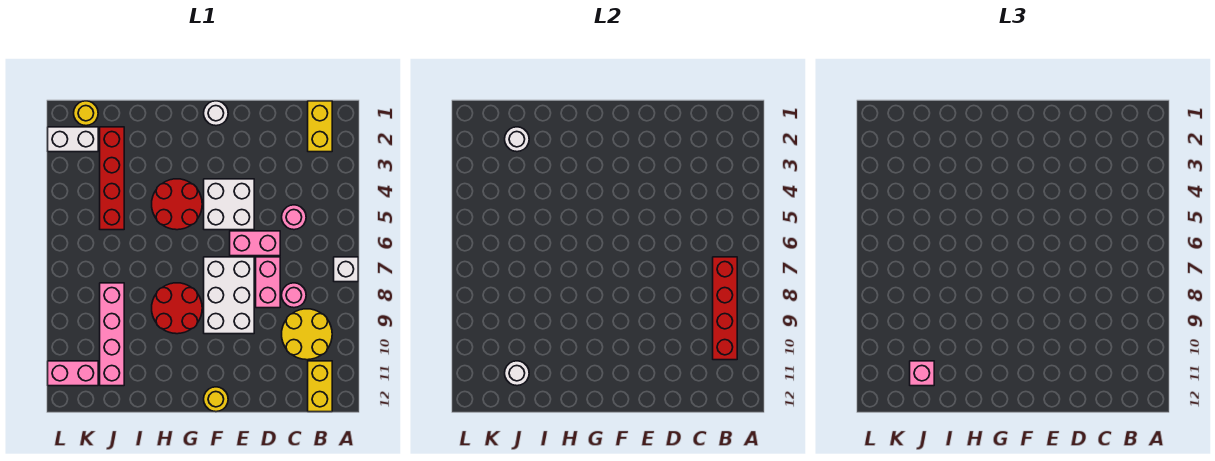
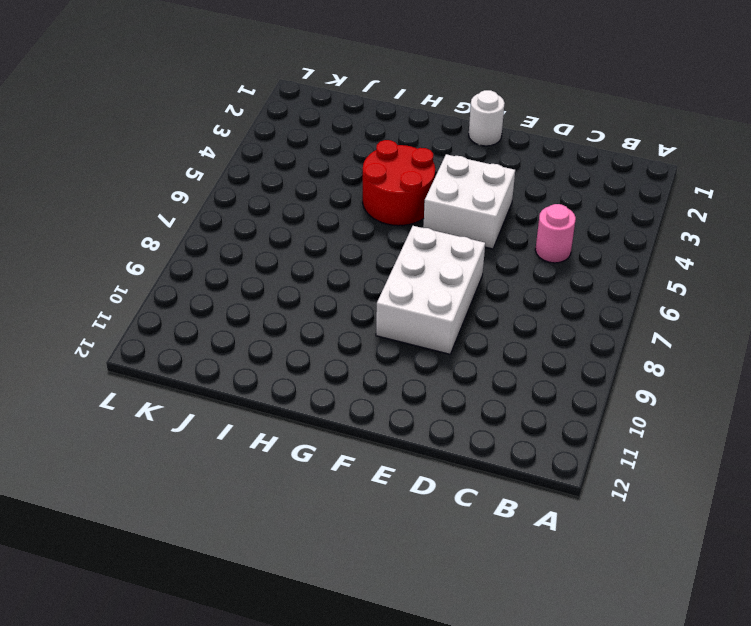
none -> white brick A7 level 1
none -> yellow brick B1:B2 level 1
none -> yellow round brick B9:C10 level 1

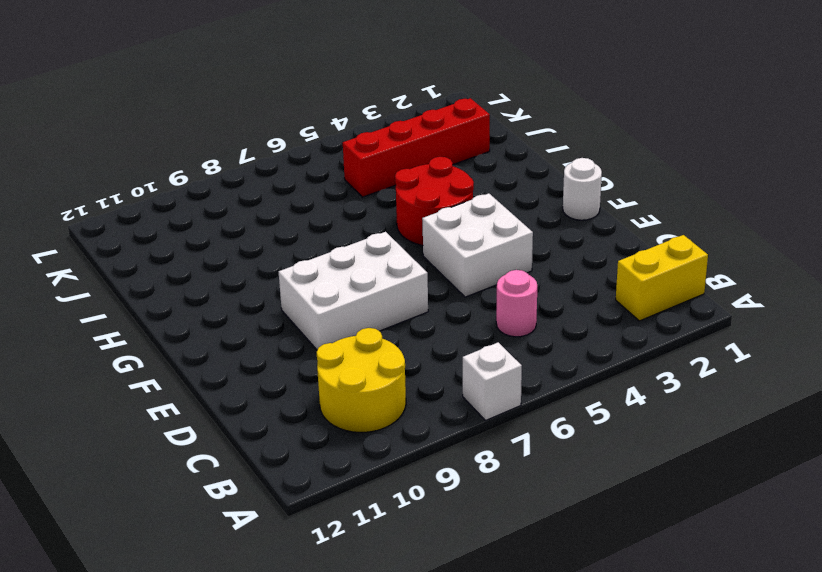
none -> yellow brick B11:B12 level 1
none -> pink round brick C8 level 1
none -> pink brick D6:E6 level 1

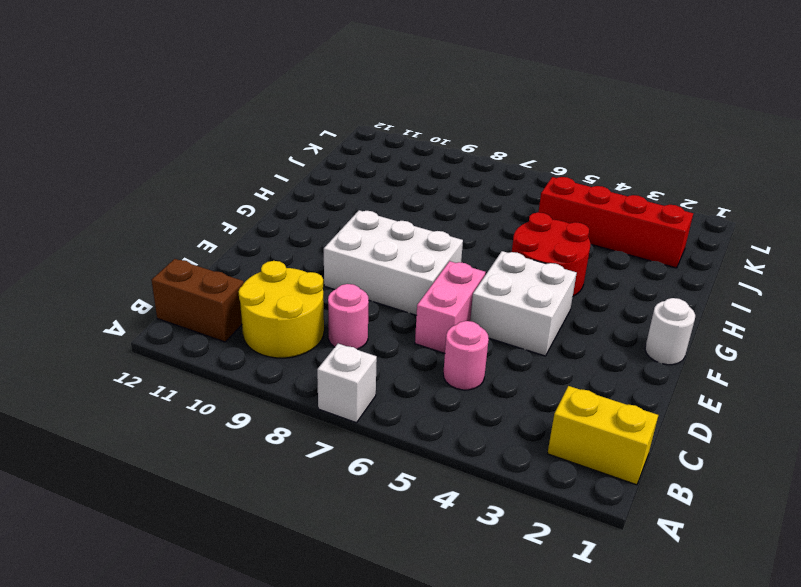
brown brick B11:B12 level 1 -> yellow brick B11:B12 level 1
none -> pink brick D7:D8 level 1
none -> yellow round brick F12 level 1
none -> red round brick G8:H9 level 1

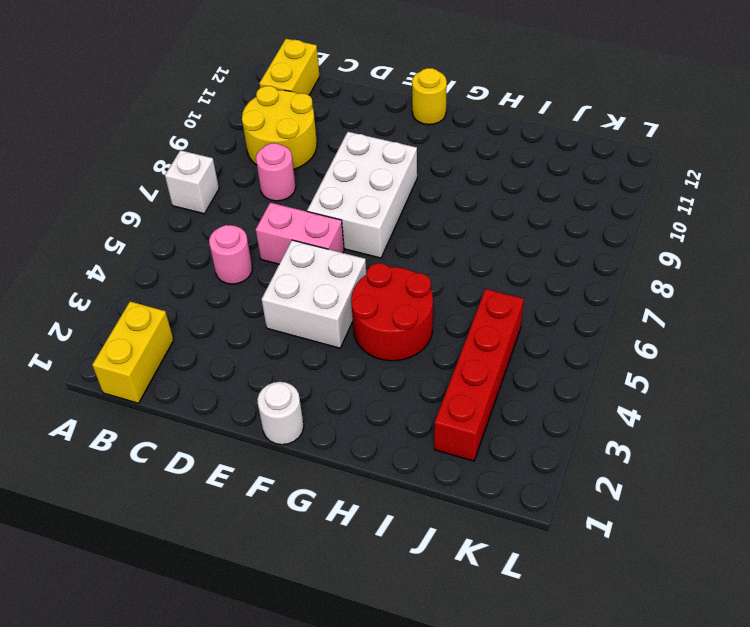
none -> pink brick D7:D8 level 1
none -> red round brick G8:H9 level 1
none -> pink brick J8:J11 level 1

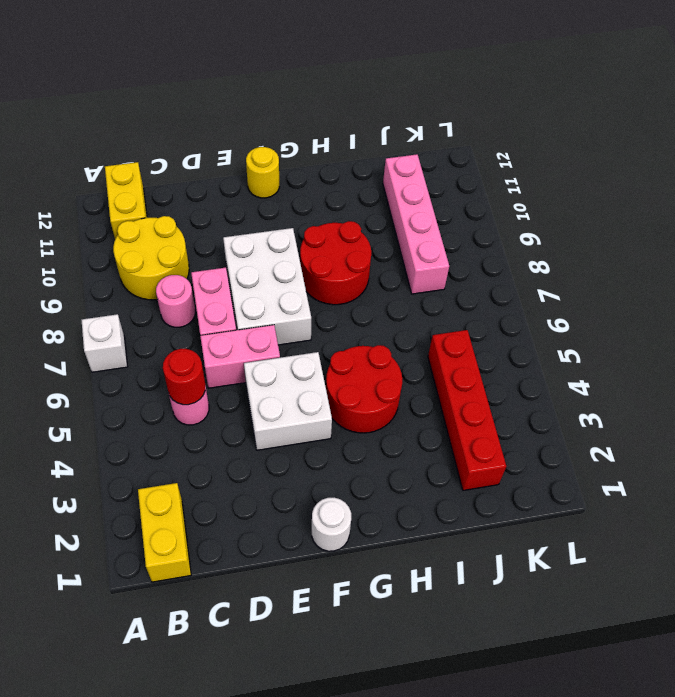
red round brick C5 level 2 -> none
none -> yellow round brick K1 level 1
none -> white brick K2:L2 level 1
none -> pink brick K11:L11 level 1

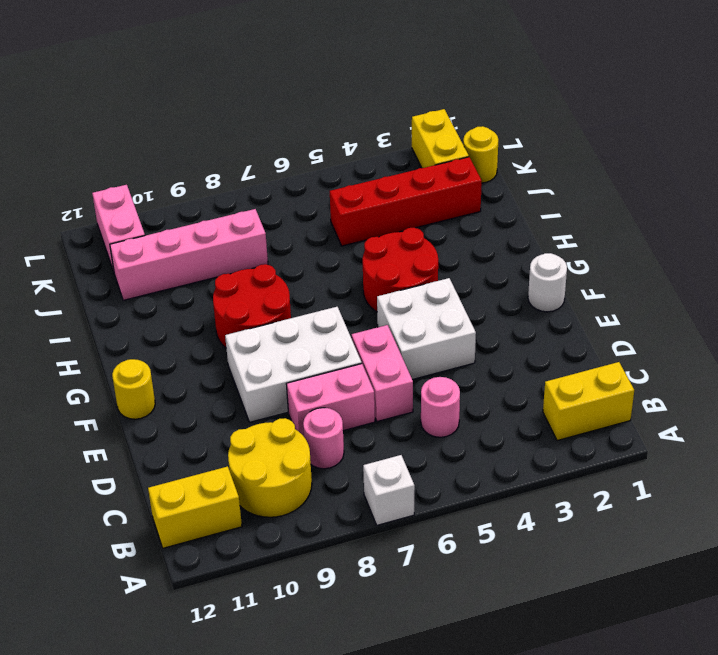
yellow brick K2:L2 level 1 -> white brick K2:L2 level 1
none -> red brick B7:B10 level 2
none -> white round brick J2 level 2
none -> white round brick J11 level 2

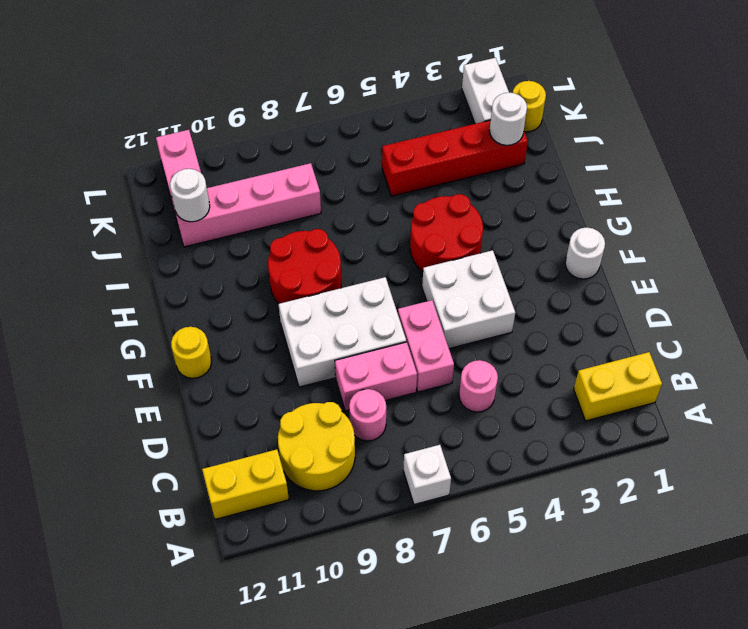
none -> red brick B7:B10 level 2
none -> pink brick J11 level 3

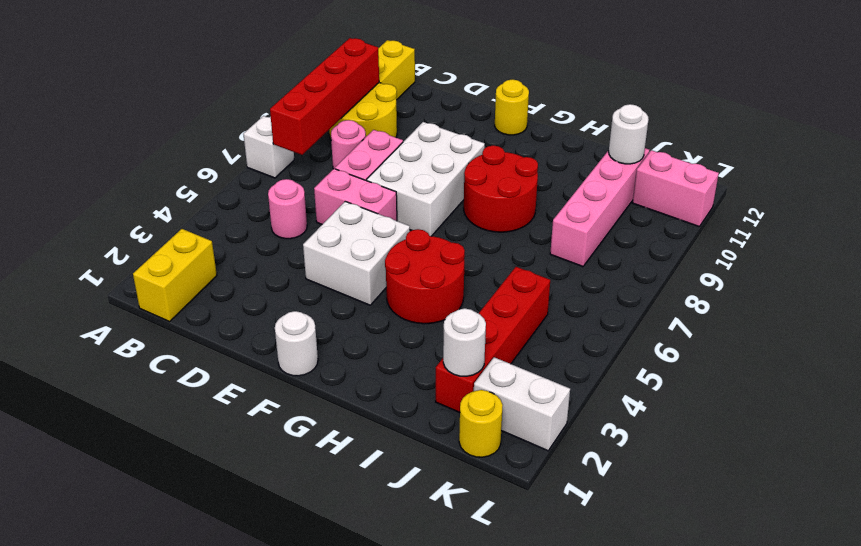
none -> pink brick J11 level 3

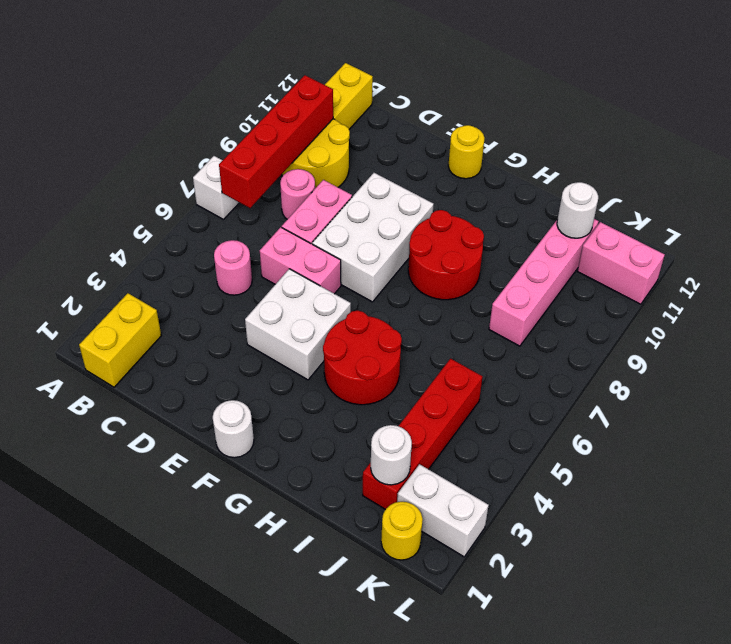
none -> pink brick J11 level 3

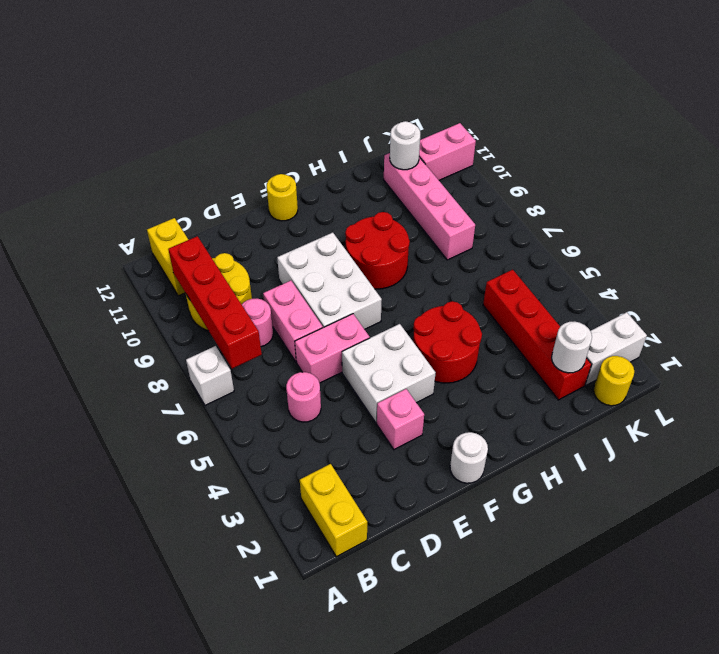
pink brick E3 level 1 -> pink brick J11 level 3

